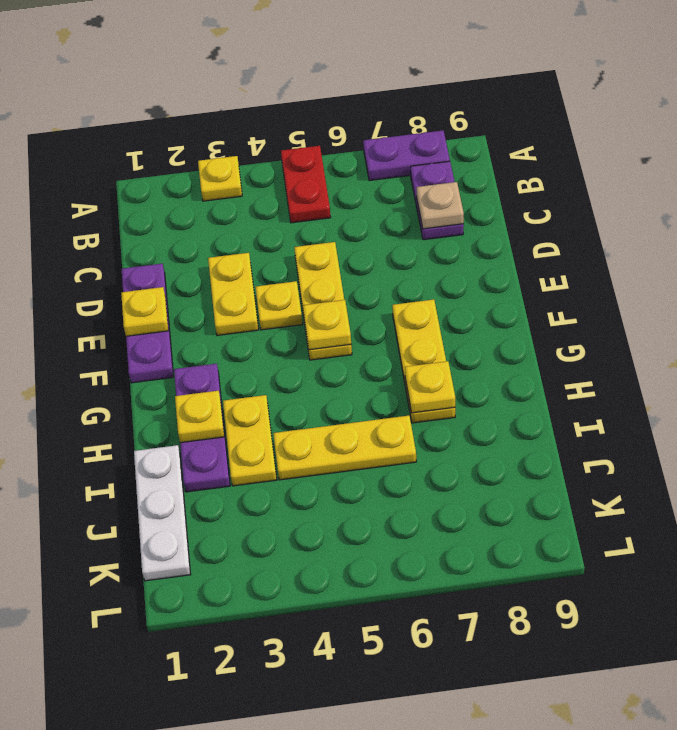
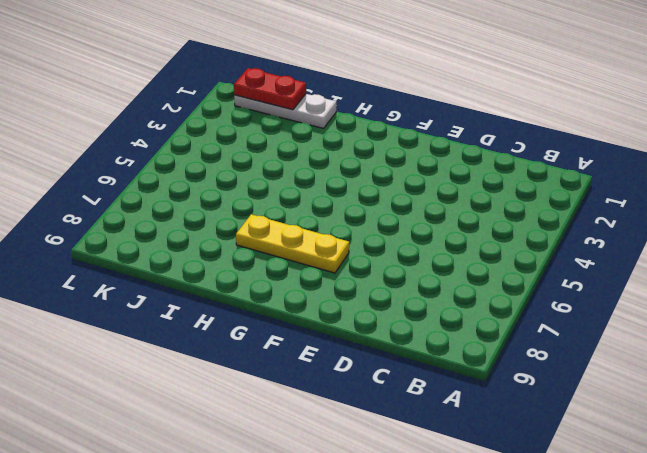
red plate J1:K1 level 2 -> red plate A5:B5 level 1
none -> yellow plate A3 level 1
none -> purple plate A7:A8 level 1
none -> purple plate B8:C8 level 1

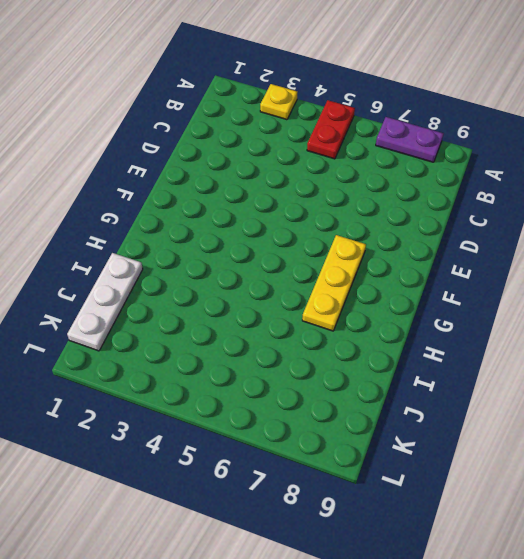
none -> purple plate B8:C8 level 1
none -> purple plate D1:F1 level 1
none -> yellow plate D3:E3 level 1

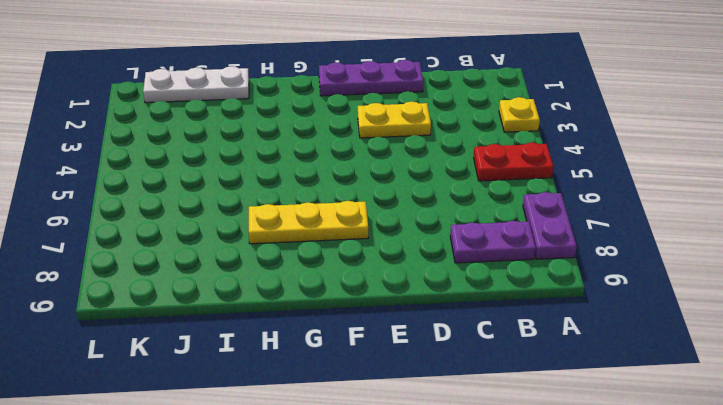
none -> yellow plate D5:F5 level 1
none -> yellow plate E4 level 1
none -> purple plate G2:I2 level 1

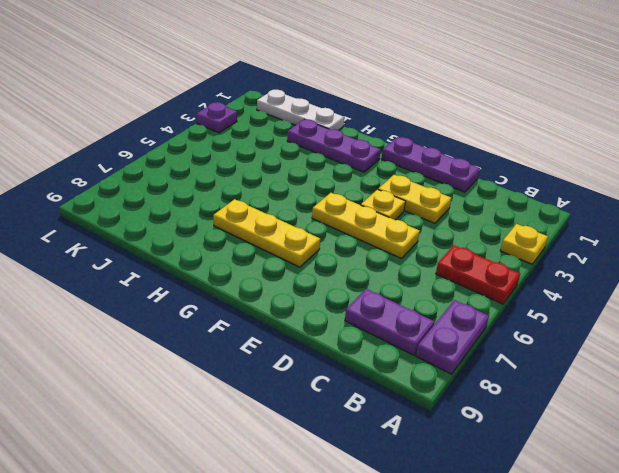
purple plate L3 level 1 -> none
none -> yellow plate H3:I3 level 1
none -> yellow plate I4:I6 level 1
none -> tan plate C8 level 2

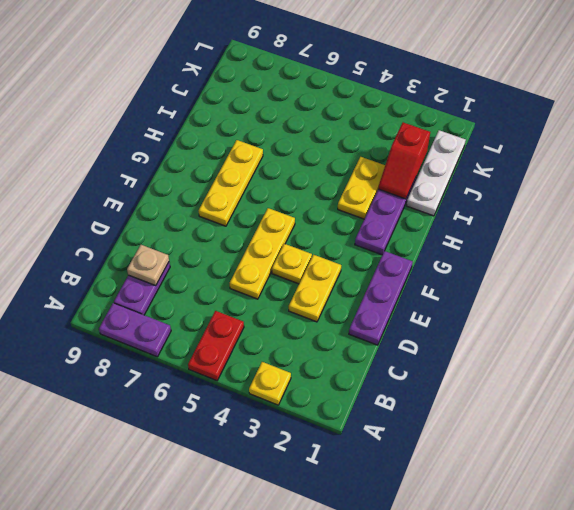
red slope I2:J2 level 2 top J -> none
none -> yellow plate I4:I6 level 1
none -> yellow plate E1 level 2
none -> yellow plate F5 level 2

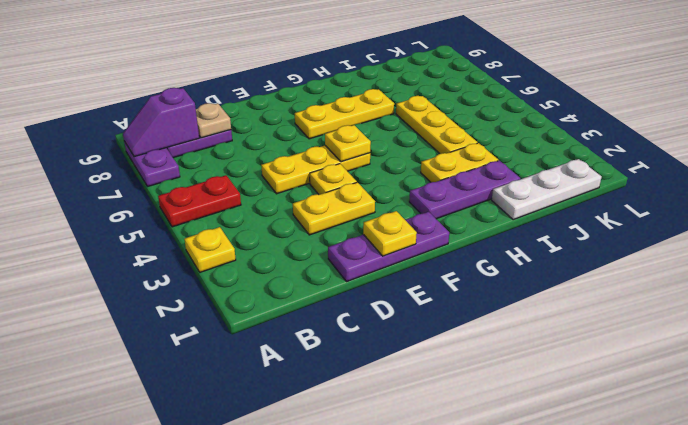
purple slope A8:B8 level 2 top B -> none
none -> yellow plate H2 level 2
none -> yellow plate H7 level 2

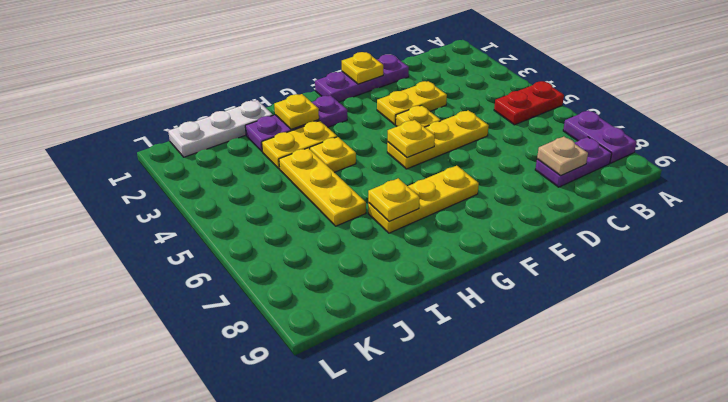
yellow plate H4 level 1 -> yellow plate A3 level 1

